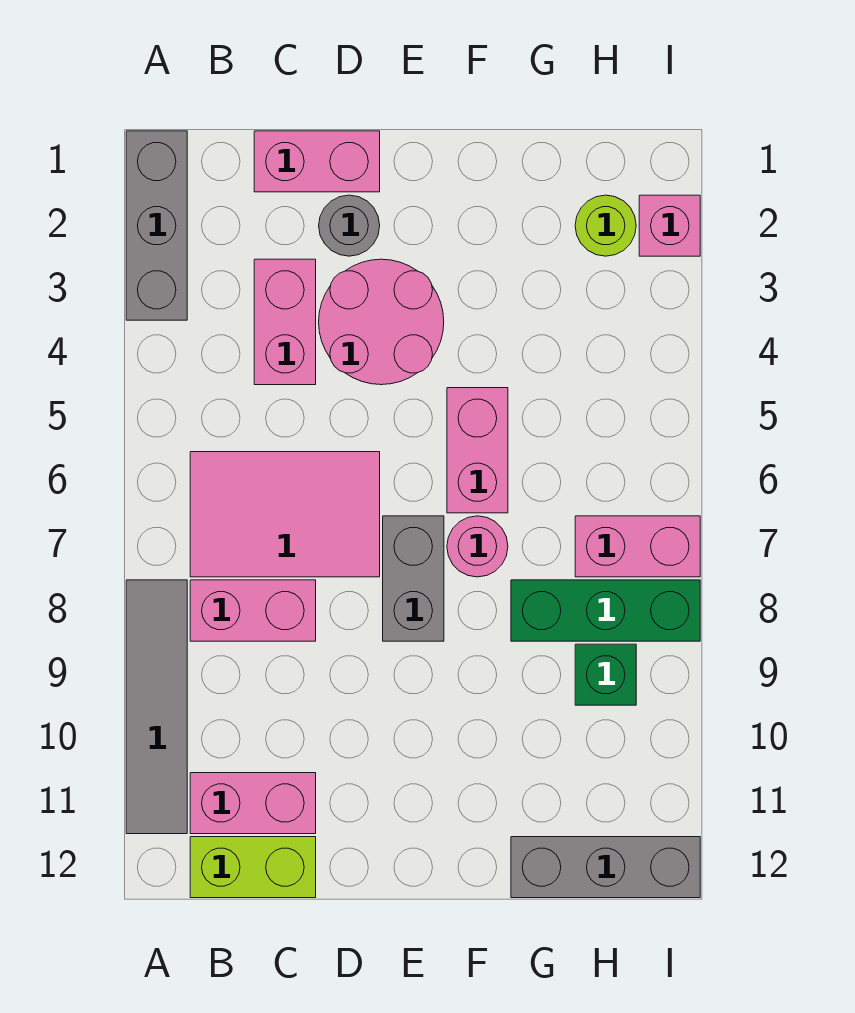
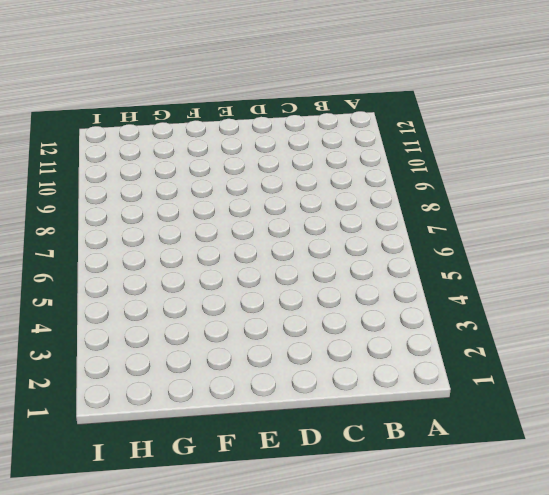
none -> grey brick A1:A3 level 1
none -> grey tile A8:A11 level 1
none -> pink tile B6:D7 level 1

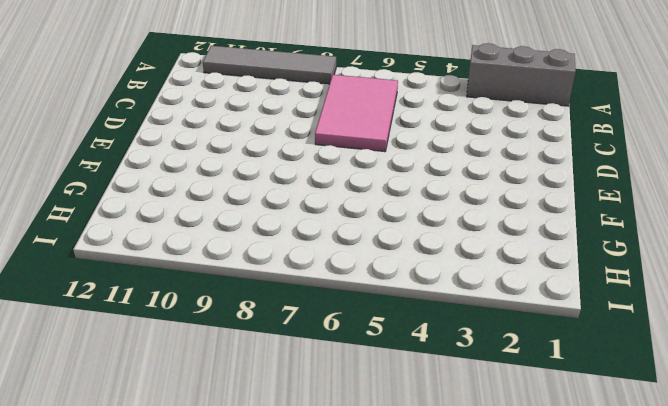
none -> pink brick B8:C8 level 1
none -> pink brick B11:C11 level 1
none -> lime brick B12:C12 level 1

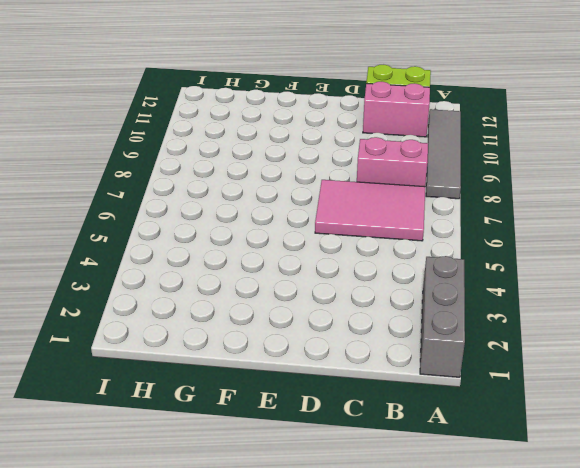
none -> pink brick C1:D1 level 1
none -> pink brick C3:C4 level 1
none -> grey round brick D2 level 1

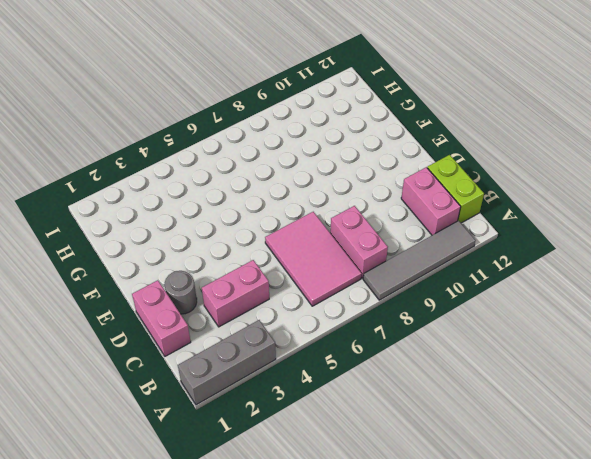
none -> pink round brick D3:E4 level 1
none -> grey brick E7:E8 level 1
none -> pink brick F5:F6 level 1

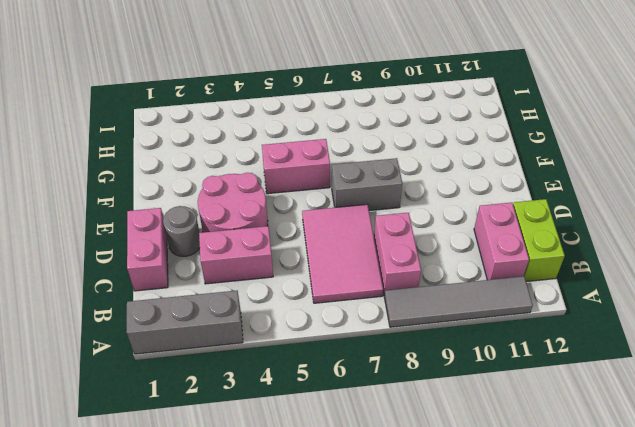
none -> pink round brick F7 level 1
none -> green brick G8:I8 level 1
none -> grey brick G12:I12 level 1

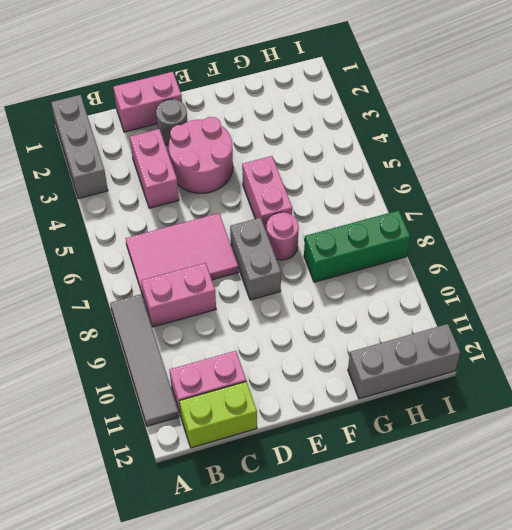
none -> lime round brick H2 level 1
none -> pink brick H7:I7 level 1
none -> green brick H9 level 1

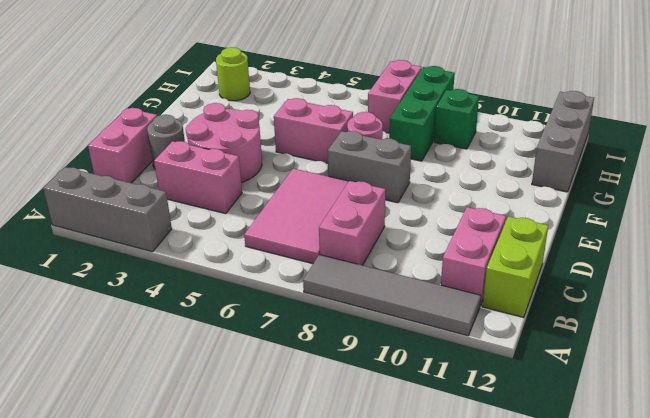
none -> pink brick I2 level 1

